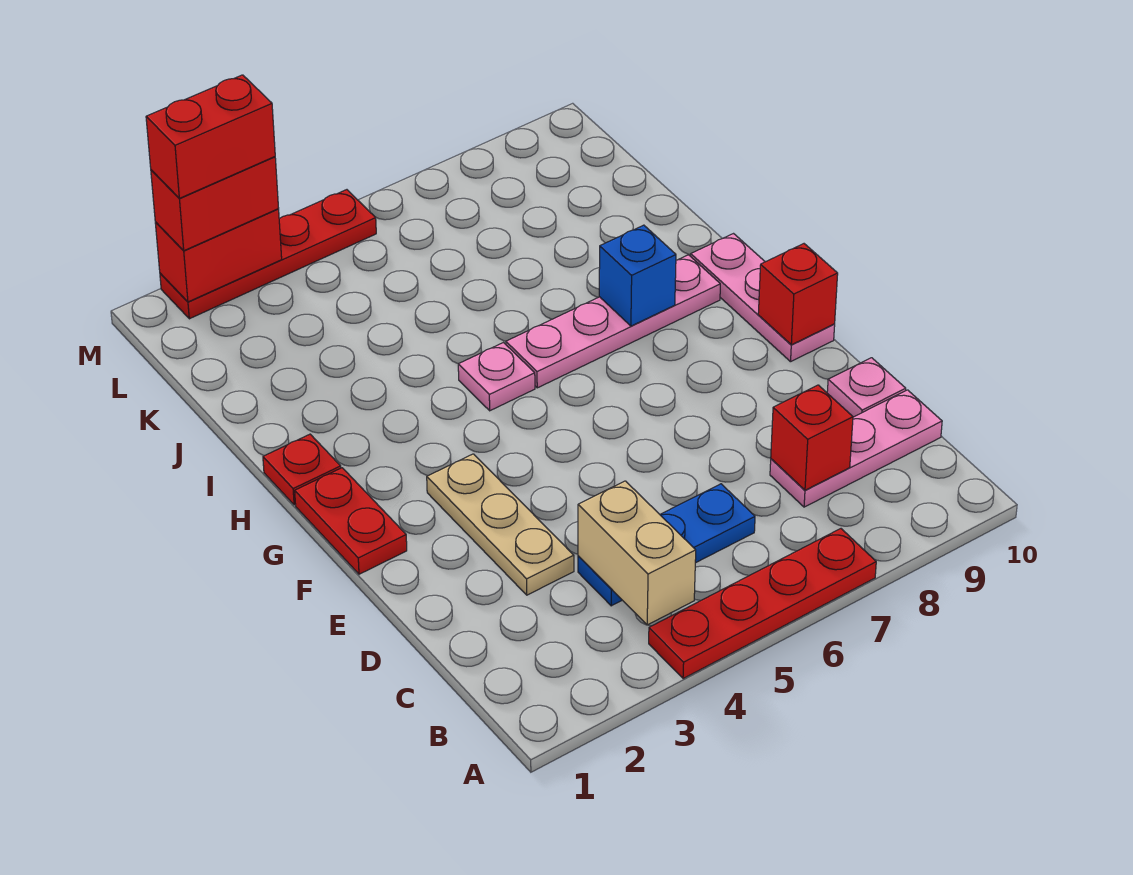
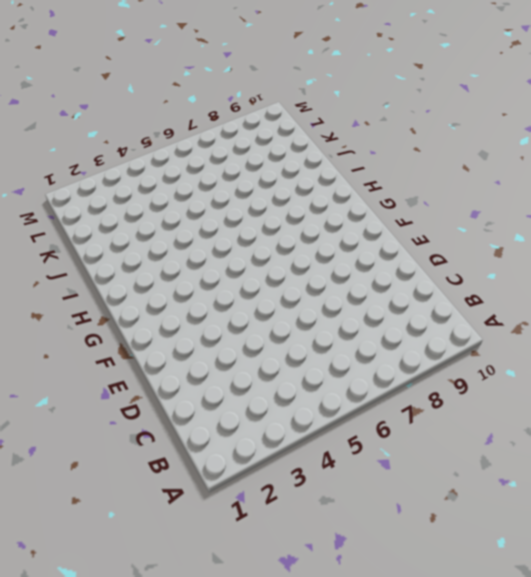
none -> red plate A4:A7 level 1
none -> blue plate C4:C6 level 1
none -> pink plate C8:C10 level 1

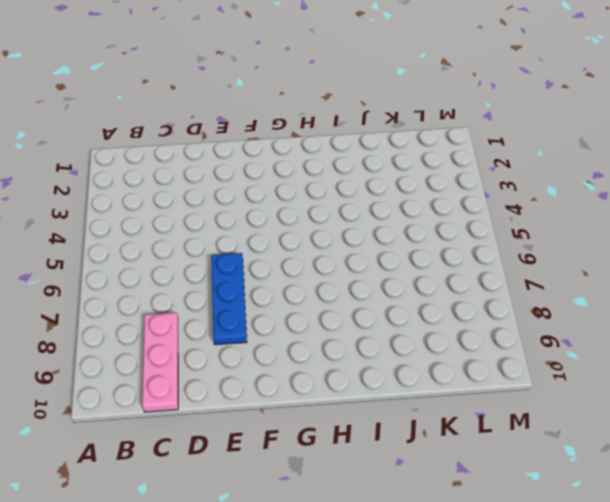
blue plate E6:E8 level 1 -> blue plate C4:C6 level 1
none -> red plate A4:A7 level 1
none -> tan plate D3:F3 level 1
none -> pink plate D10 level 1

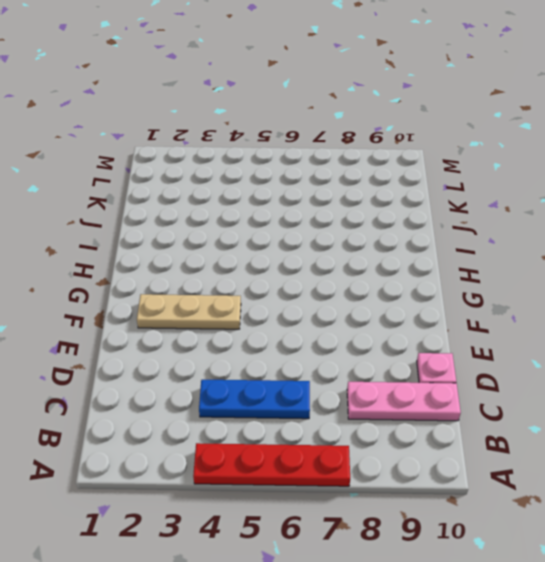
tan plate F2:F4 level 1 -> tan plate D3:F3 level 1
none -> red plate F1:G1 level 1
none -> pink plate F10:H10 level 1
none -> red plate H1 level 1

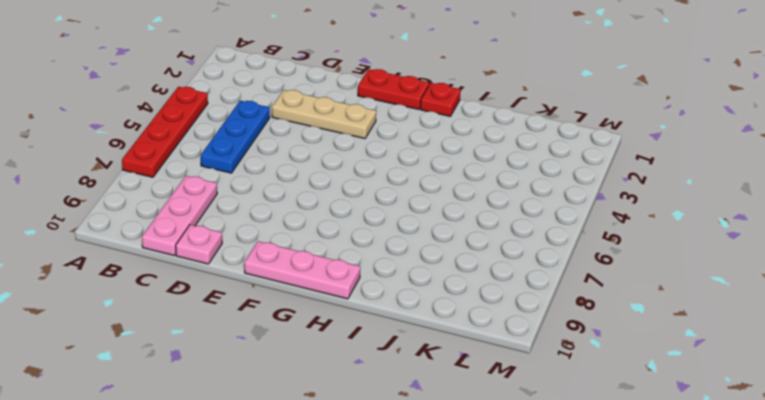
none -> pink plate H5 level 1
none -> pink plate H6:H9 level 1
none -> red plate M2:M5 level 1

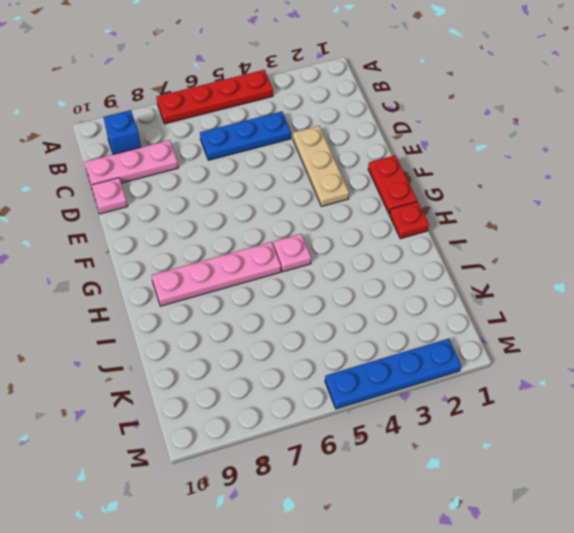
blue brick B9 level 1 -> blue brick H8 level 2
blue plate M2:M5 level 1 -> red plate M2:M5 level 1
none -> pink plate F10:H10 level 1
none -> tan brick B4:C4 level 2
none -> red brick C8 level 2

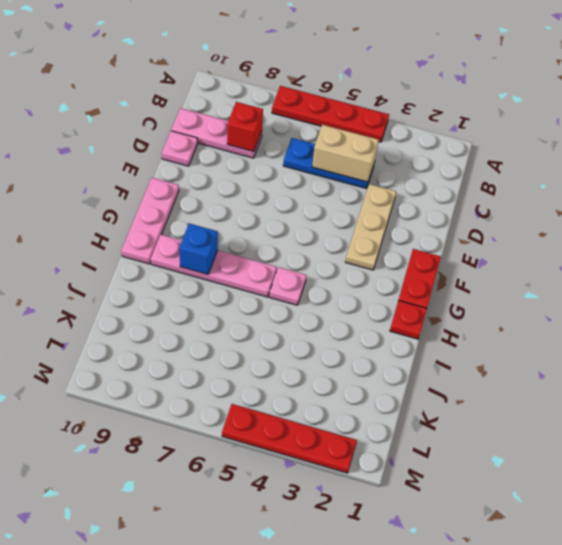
tan brick C4:C5 level 2 -> tan brick B4:C4 level 2
none -> red brick F10 level 2
none -> red brick M2:M3 level 2
none -> red brick M2:M3 level 3

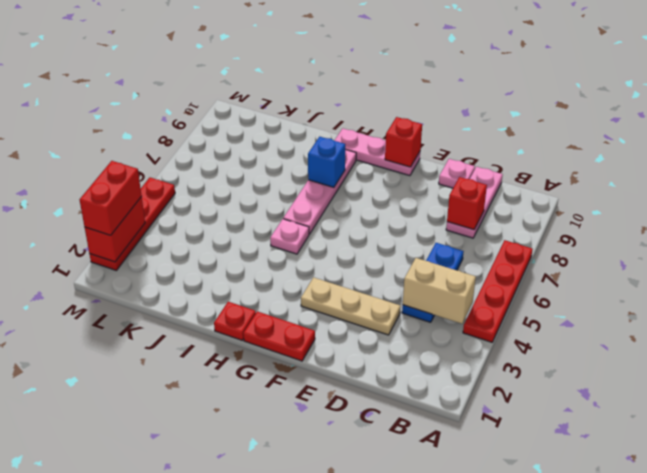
none -> red brick M2:M3 level 4

